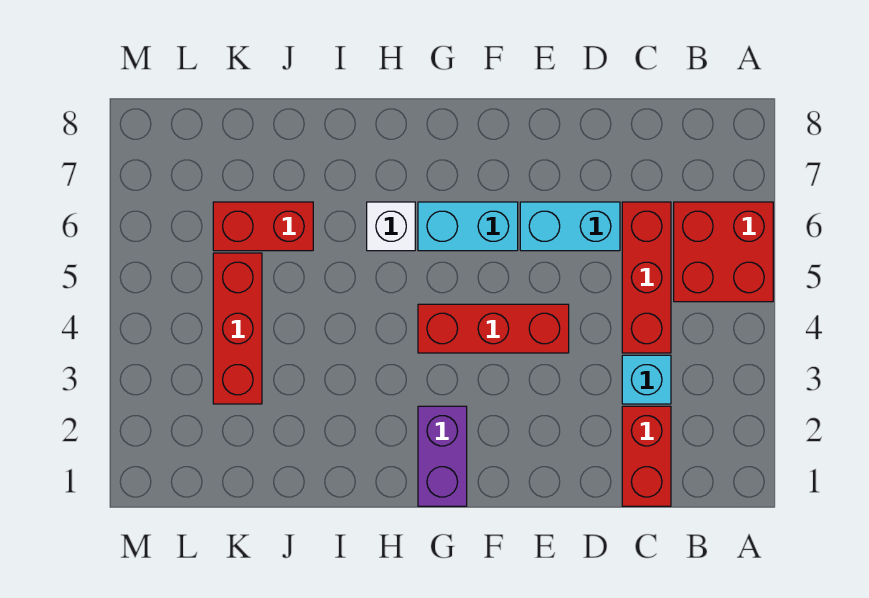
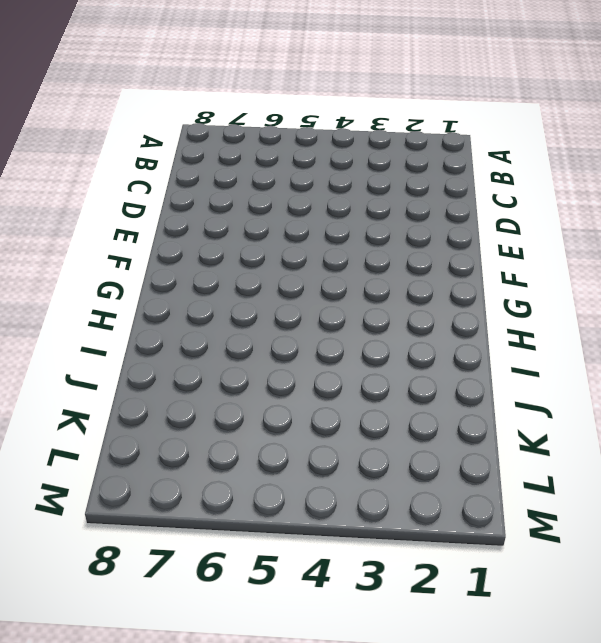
none -> red brick A5:B6 level 1
none -> red brick C1:C2 level 1

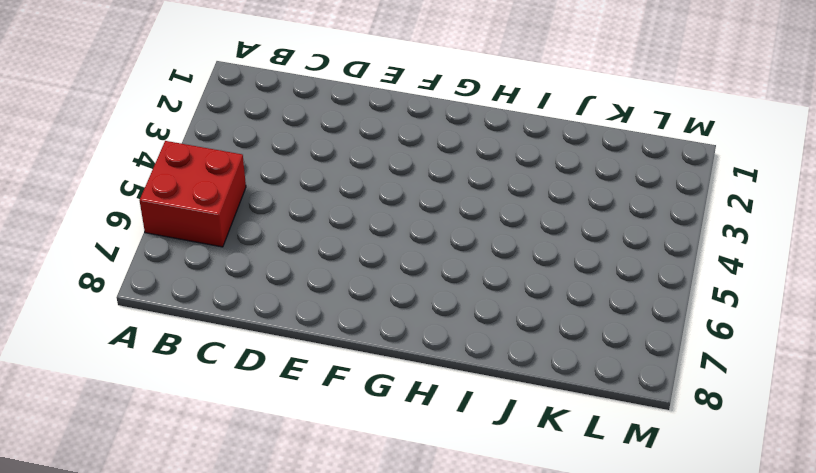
none -> red brick C1:C2 level 1
none -> cyan brick C3 level 1

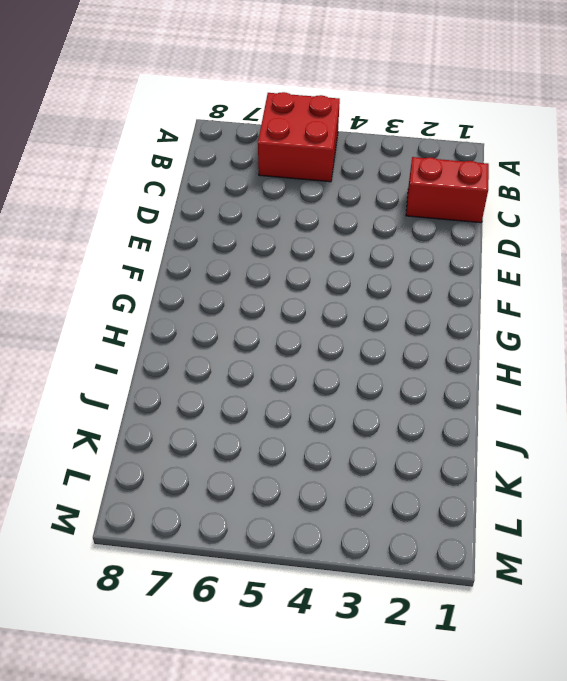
none -> cyan brick C3 level 1
none -> red brick C4:C6 level 1

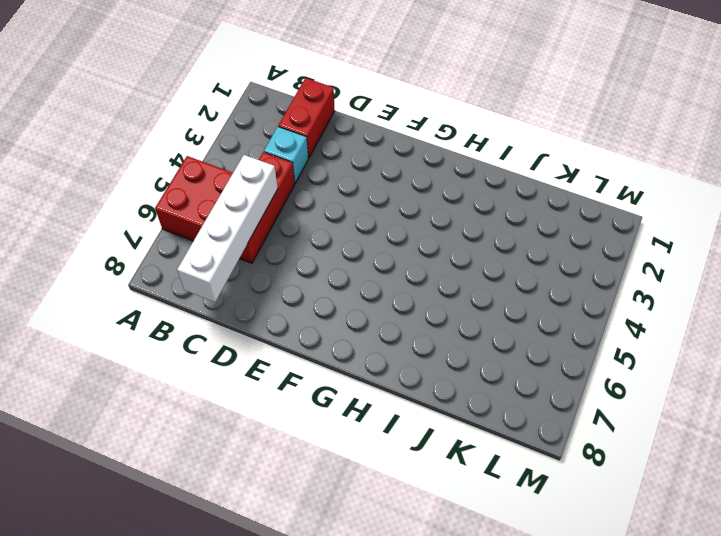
white brick C5:C8 level 2 -> none
none -> cyan brick D6:E6 level 1
none -> red brick E4:G4 level 1

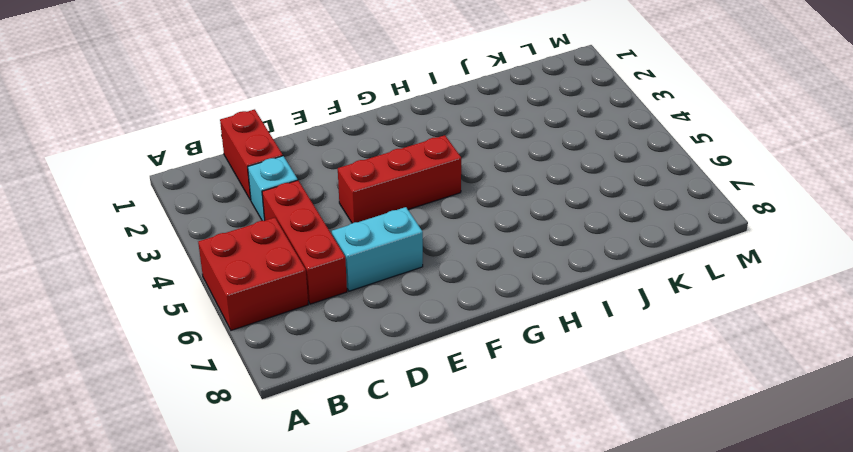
none -> cyan brick F6:G6 level 1
none -> purple brick G1:G2 level 1

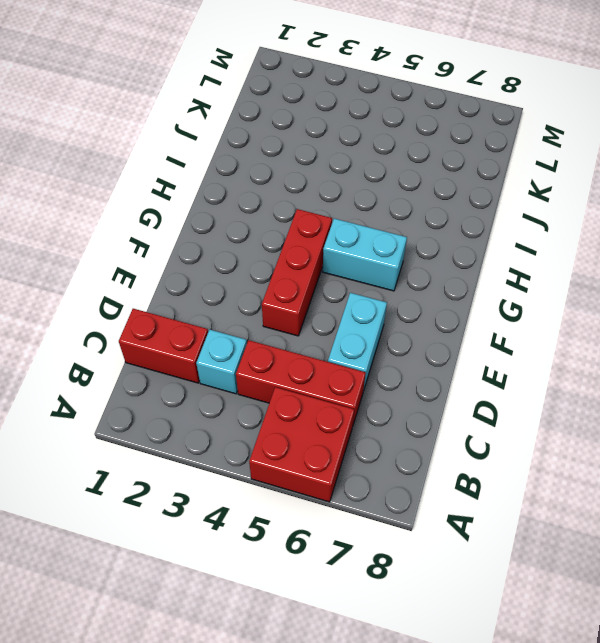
cyan brick G5:G6 level 1 -> cyan brick F6:G6 level 1
none -> purple brick G1:G2 level 1
none -> white brick H6 level 1

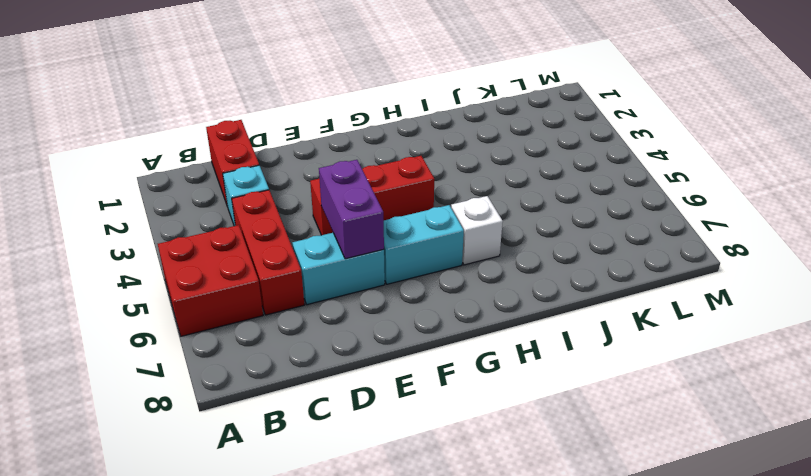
purple brick E5:E6 level 2 -> purple brick G1:G2 level 1
none -> red brick J6:K6 level 1
none -> red brick K3:K5 level 1

